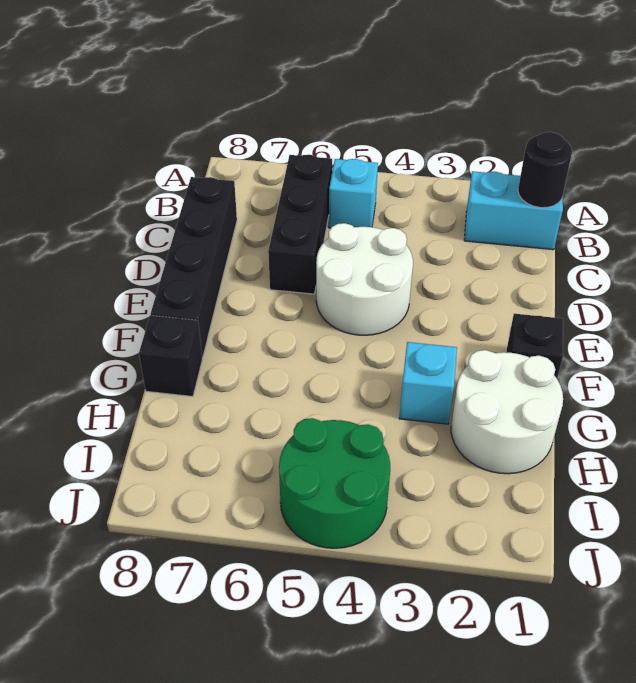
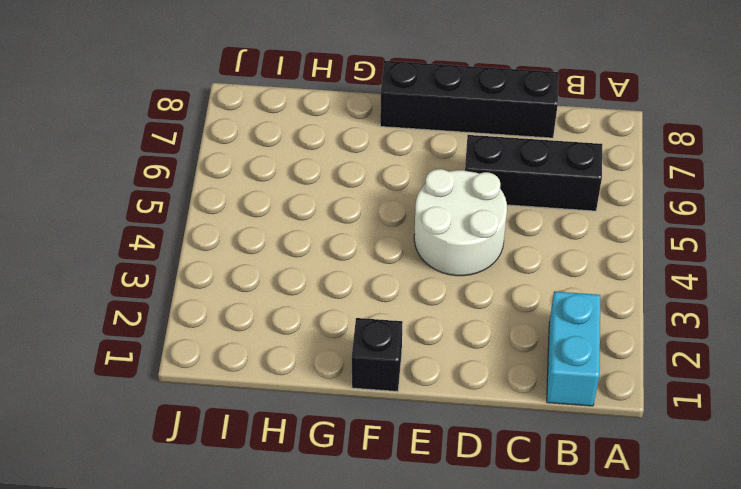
none -> cyan brick B5 level 1
none -> white round brick G1:H2 level 1

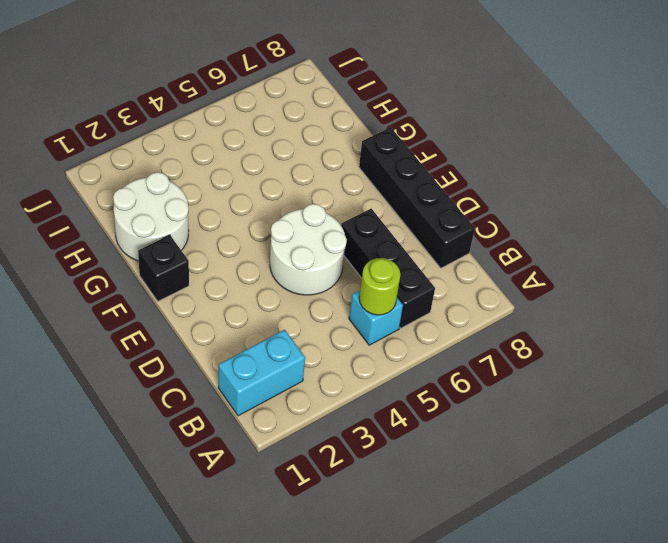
lime round brick B5 level 2 -> none
none -> cyan brick G3 level 1
none -> black brick G8 level 1

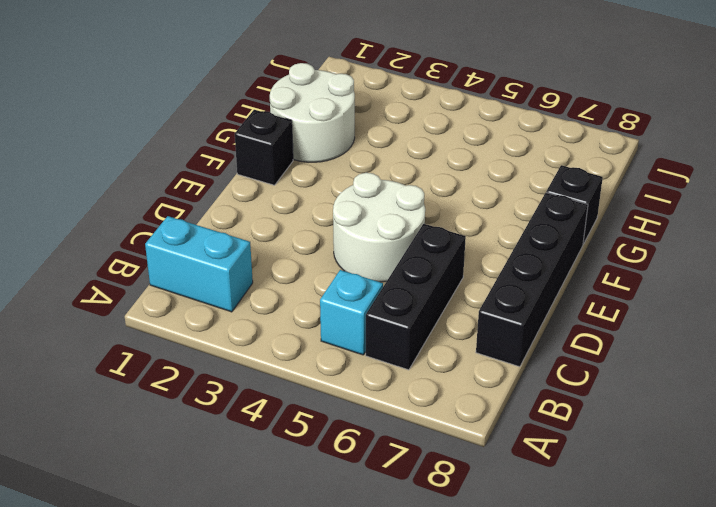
none -> cyan brick G3 level 1
none -> green round brick I4:J5 level 1

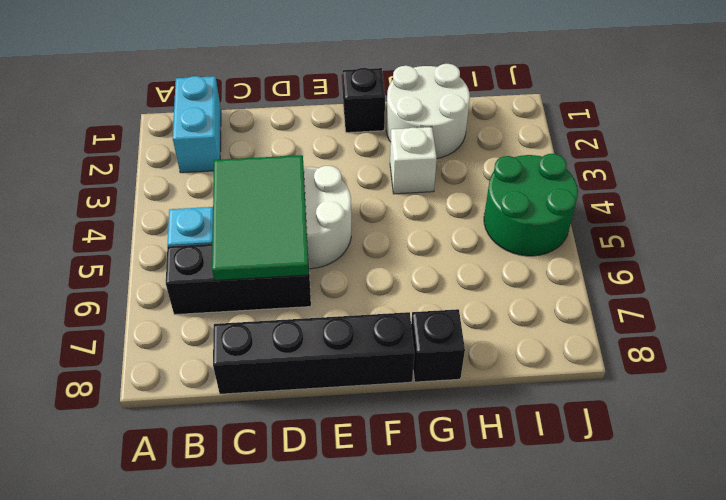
green tile C4:D6 level 2 -> none
white brick G3 level 1 -> cyan brick G3 level 1
none -> black round brick B1 level 2

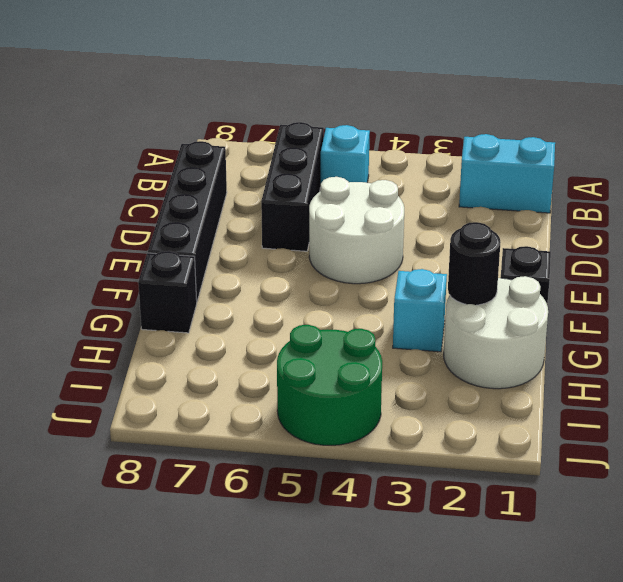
black round brick G2 level 2 -> black round brick B1 level 2

